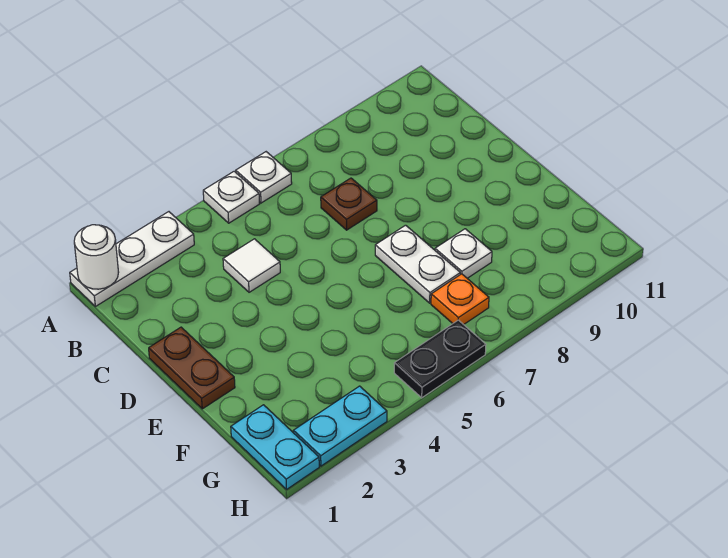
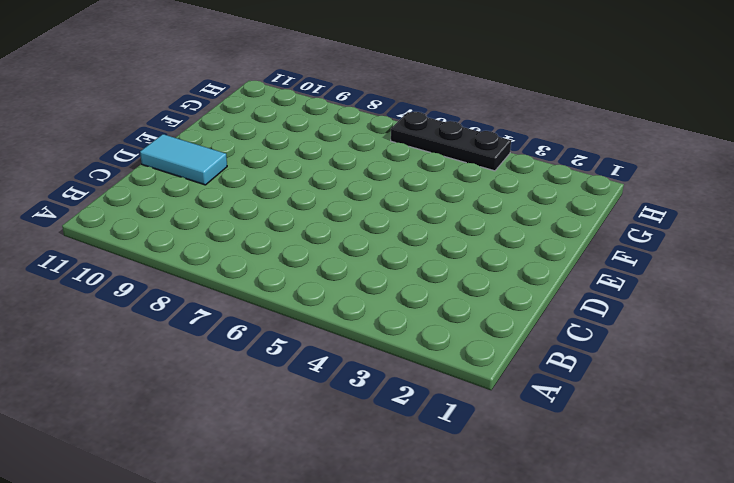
cyan tile D10:D11 level 1 -> none
black plate H4:H6 level 1 -> black plate H5:H6 level 1
none -> white plate A1:A3 level 1
none -> white plate A5 level 1
none -> white plate A6 level 1

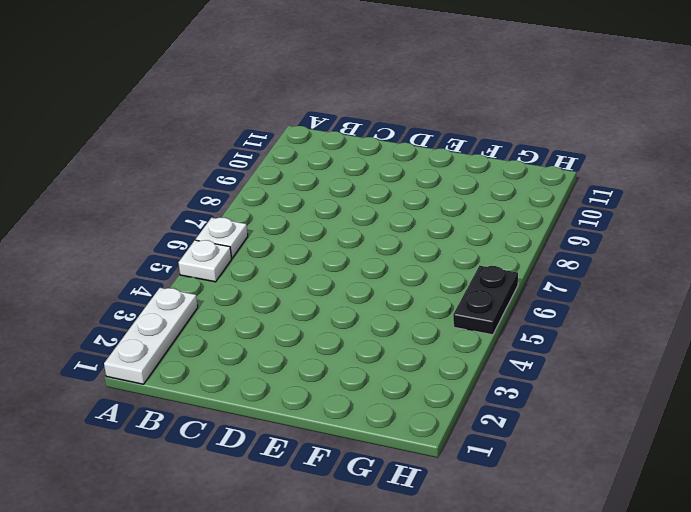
none -> white tile C4 level 1
none -> brown plate C7 level 1
none -> brown plate D1:E1 level 1

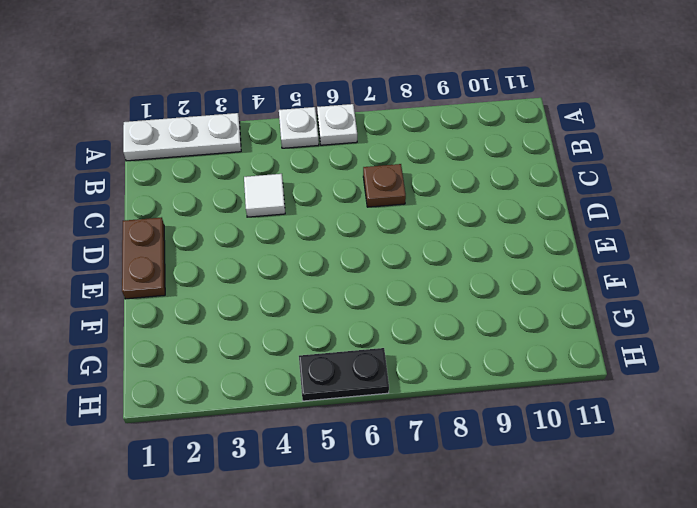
none -> white plate E7:F7 level 1
none -> white plate F8 level 1
none -> cyan plate G1:H1 level 1

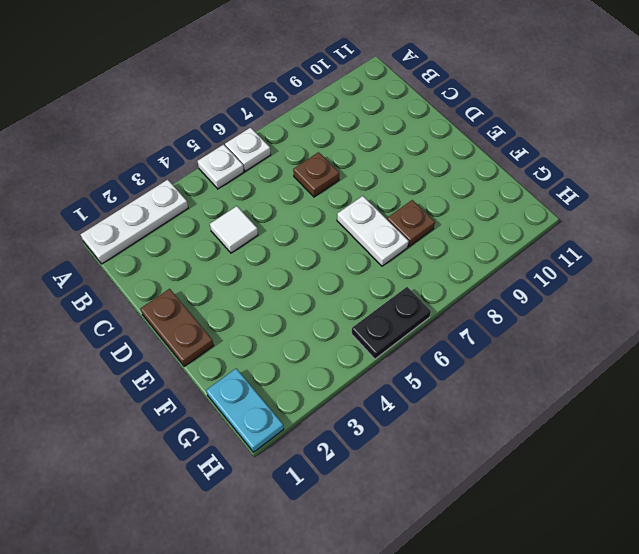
brown plate F8 level 1 -> white plate F8 level 1
none -> orange plate G7 level 1
none -> cyan plate H2:H3 level 1
none -> white round brick A1 level 2

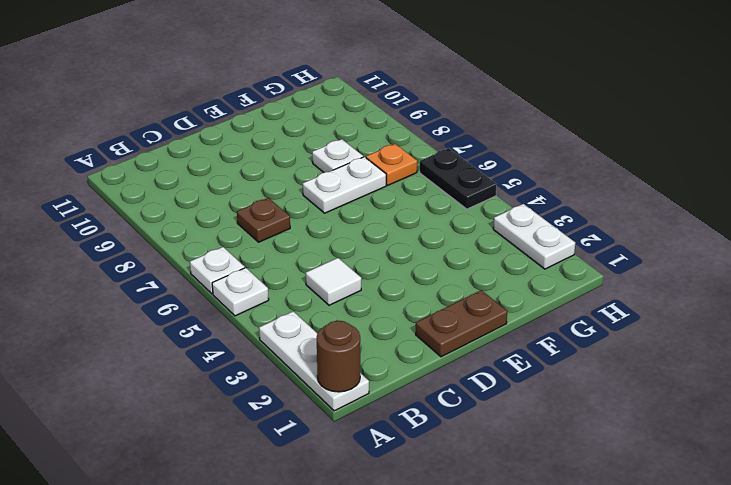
brown round brick A1 level 2 -> white round brick A1 level 2
white plate H2:H3 level 1 -> cyan plate H2:H3 level 1
none -> cyan plate G1:H1 level 1

